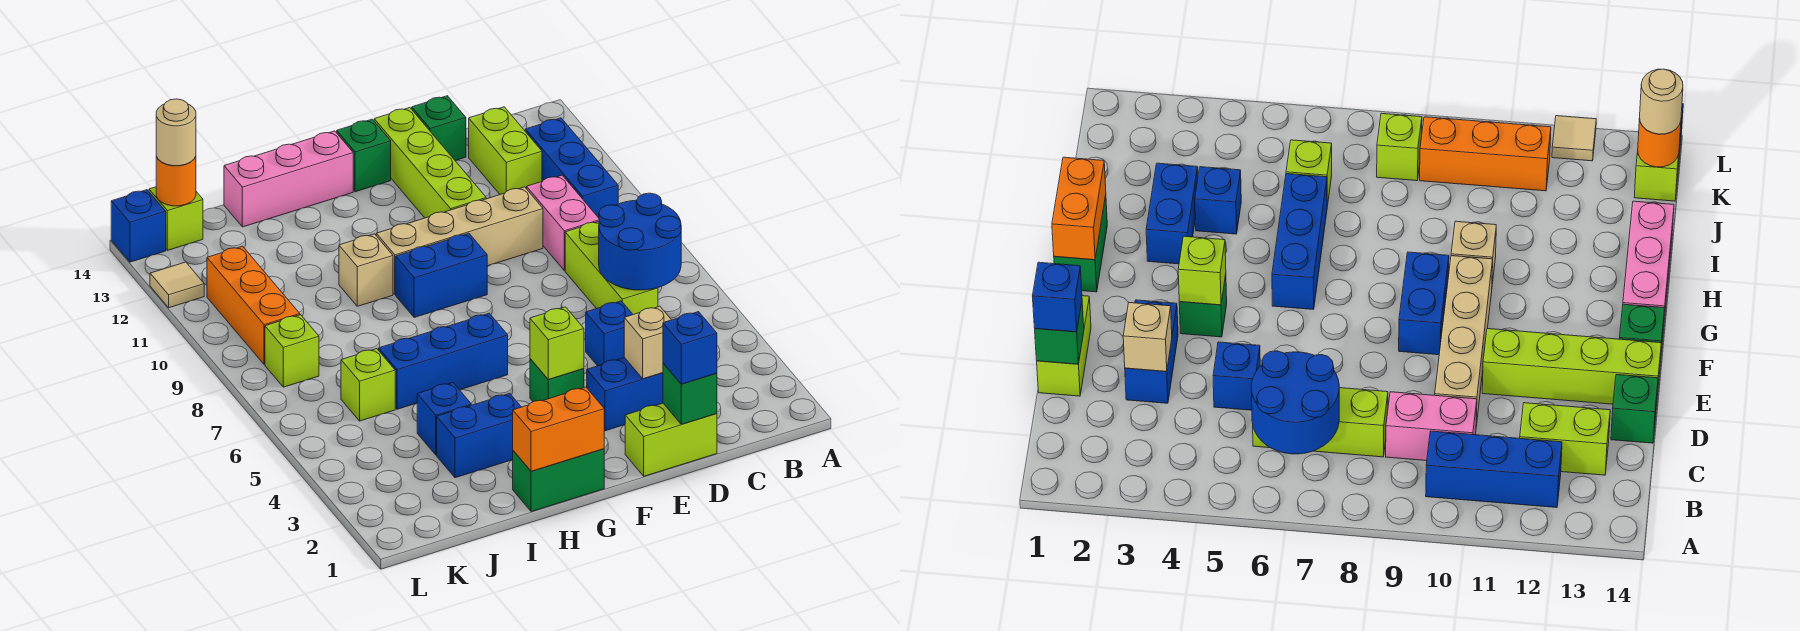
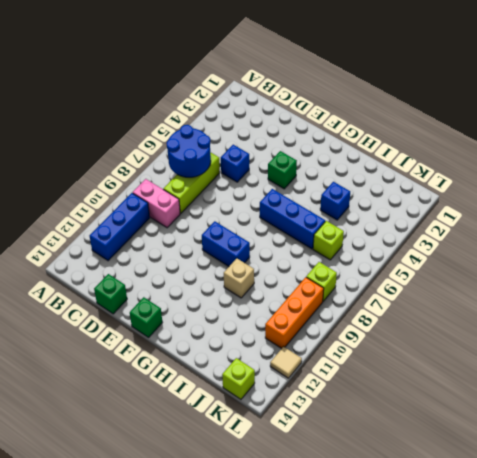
pink brick B9:C9 level 1 -> pink brick C9:C10 level 1
none -> lime brick C12:C13 level 1
none -> lime brick D1:E1 level 1
none -> blue brick D3:E3 level 1
none -> tan brick D10:G10 level 1

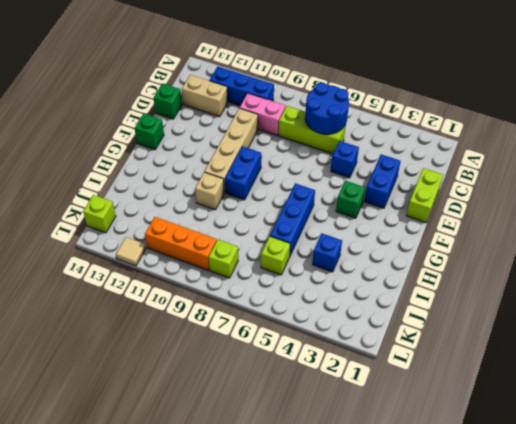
tan brick C12:C13 level 1 -> lime brick C12:C13 level 1
none -> lime brick E11:E14 level 1
none -> green brick G1:H1 level 1
none -> pink brick G14:I14 level 1
none -> blue brick H3:I3 level 1

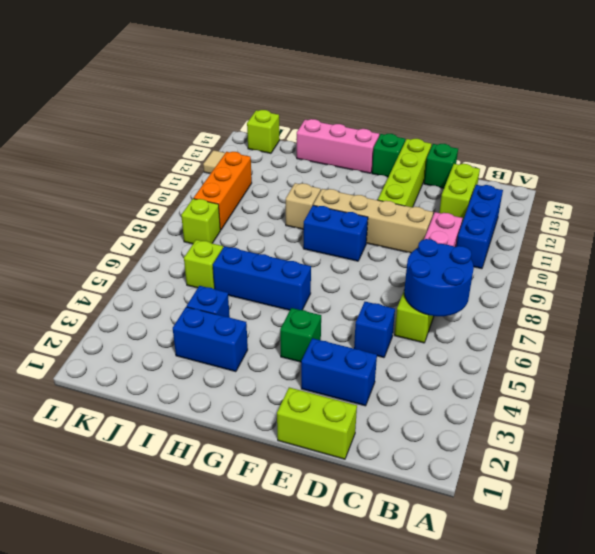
none -> green brick G1:H1 level 1
none -> blue brick L14 level 1
none -> green brick D1 level 2
none -> tan brick D3 level 2

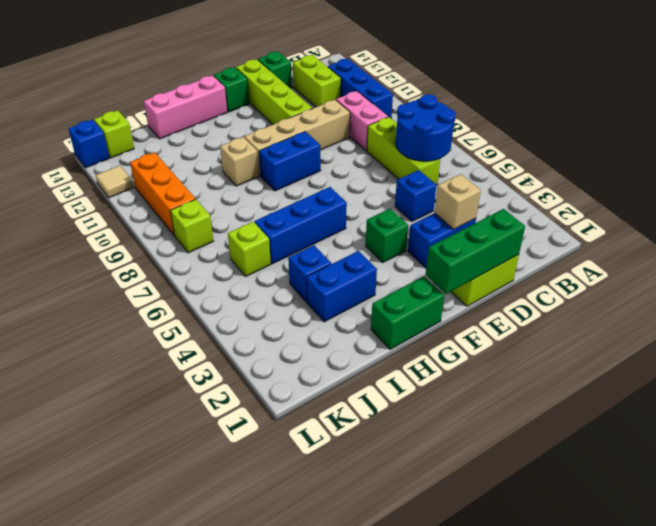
green brick D1:F1 level 2 -> green brick D1 level 2
none -> lime brick F4 level 2
none -> orange brick G1:H1 level 2
none -> orange round brick K14 level 2
none -> blue brick D1 level 3

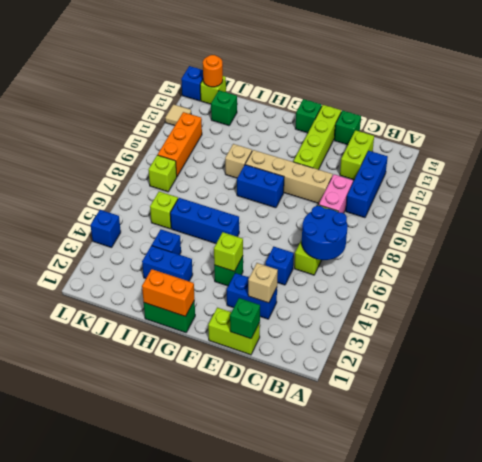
green brick J13 level 1 -> none
blue brick L4 level 1 -> blue brick D1 level 3
none -> pink brick G14:I14 level 1
none -> tan round brick K14 level 3

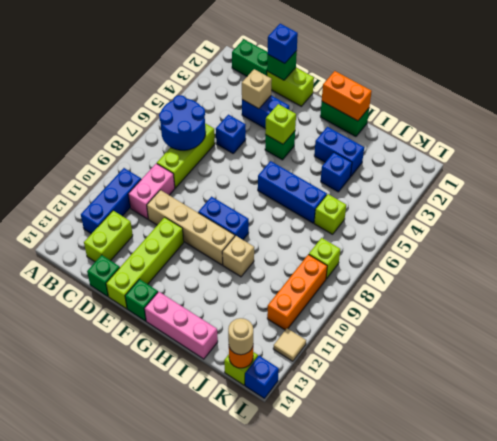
green brick B1:C1 level 1 -> none

